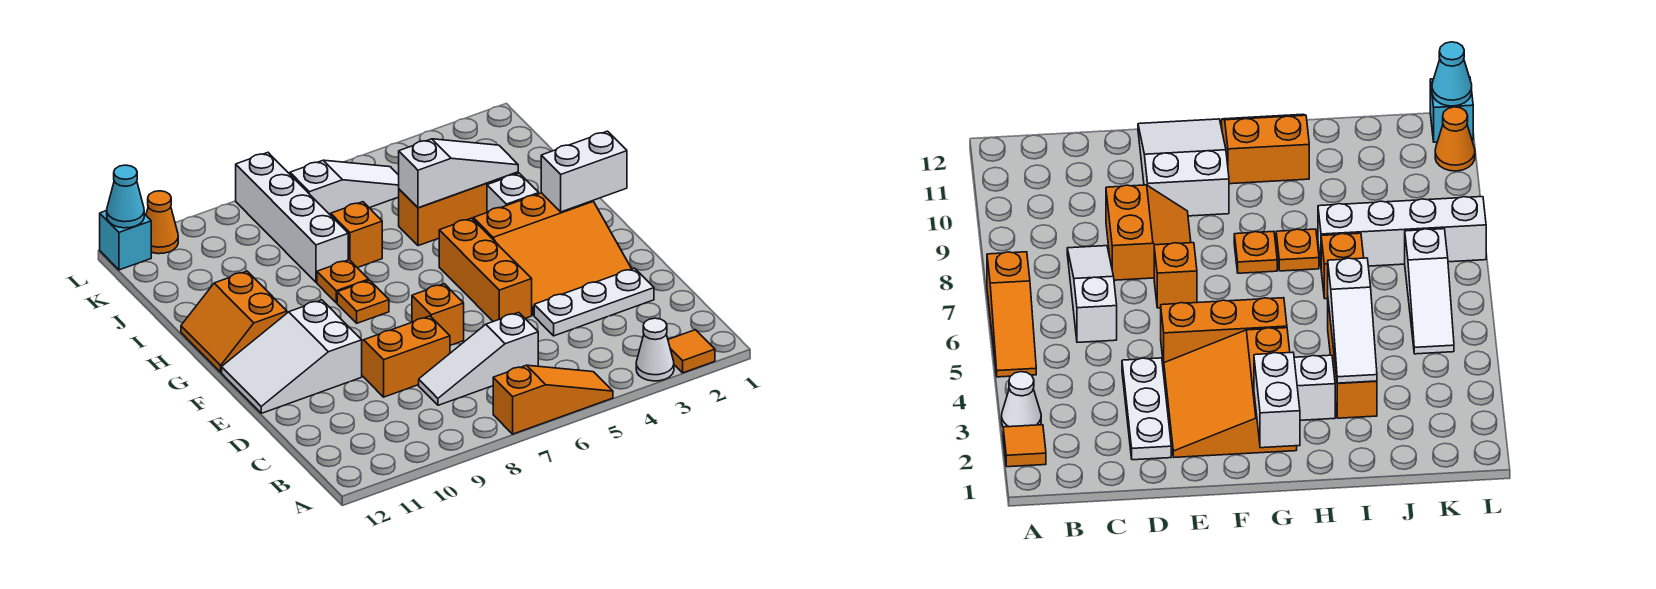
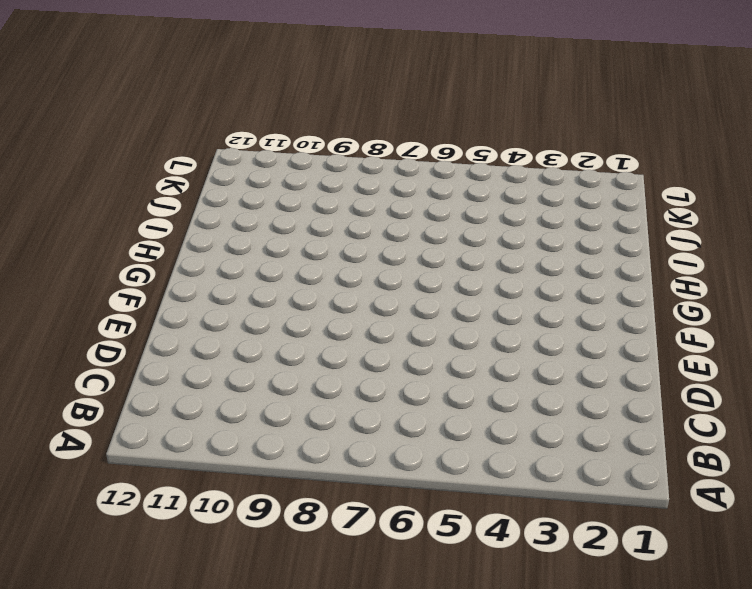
none -> orange tile A2 level 1
none -> white cone A3 level 1
none -> orange slope A5:A7 level 1 top 7

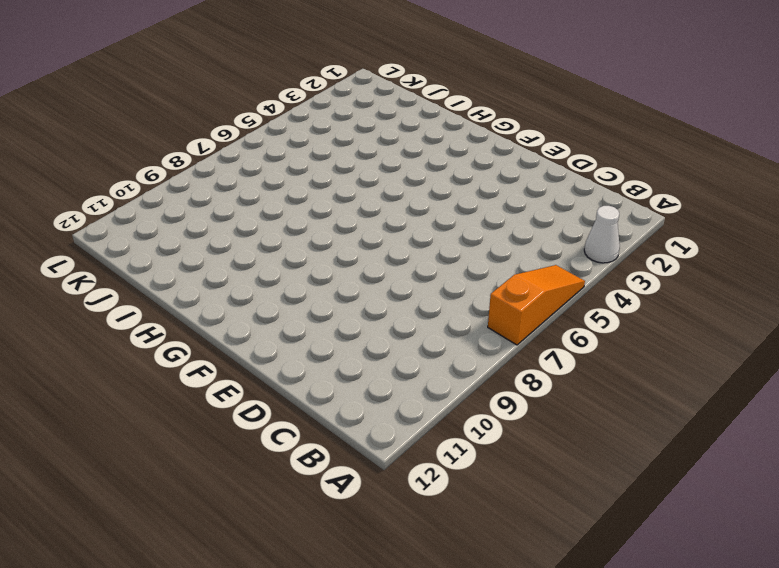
none -> orange tile A2 level 1
none -> white slope C6:C8 level 1 top 6
none -> white plate D2:D4 level 1

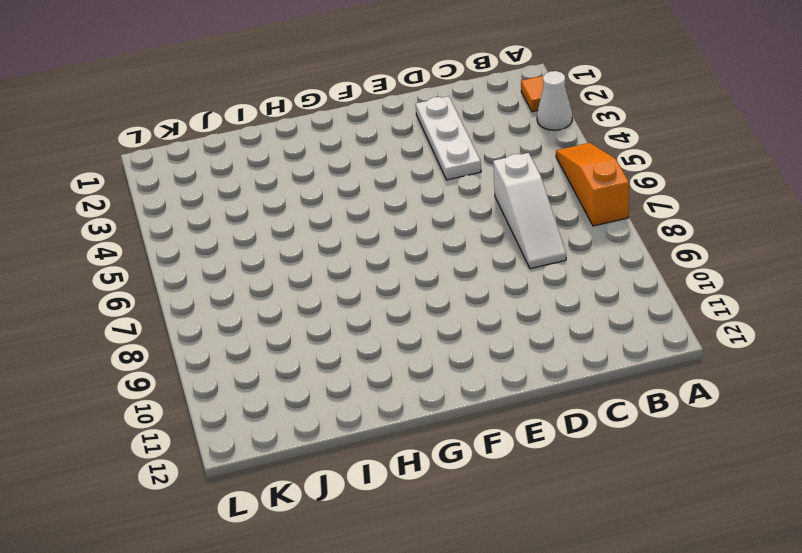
none -> orange slope D8:E9 level 1 top D
none -> orange slope E2:G4 level 1 top G
none -> orange brick E5:G5 level 1

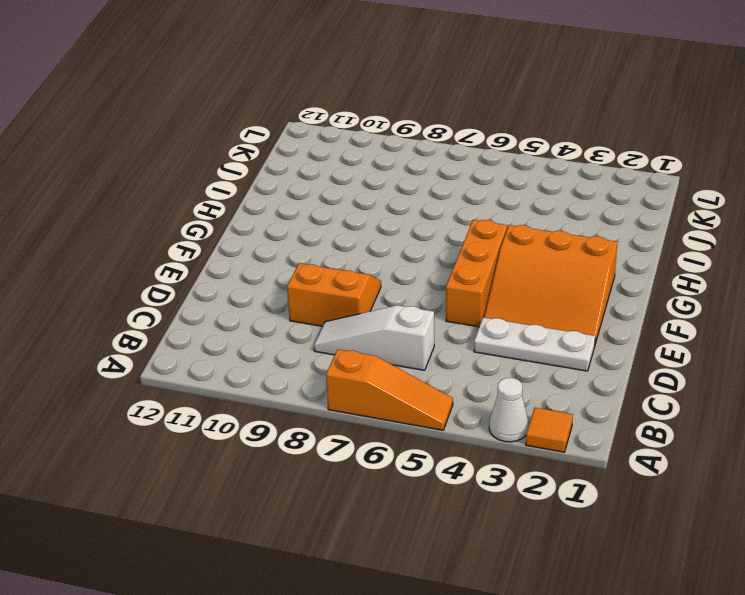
none -> orange brick E7 level 1
none -> white slope E10:F12 level 1 top 10
none -> orange plate G8 level 1

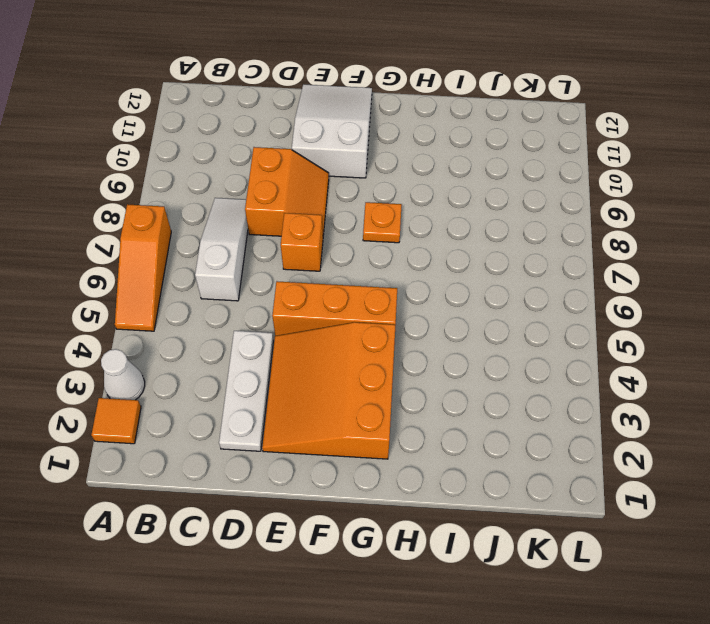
none -> orange slope G11:H12 level 1 top 11
none -> white brick H3 level 1
none -> orange plate H8 level 1

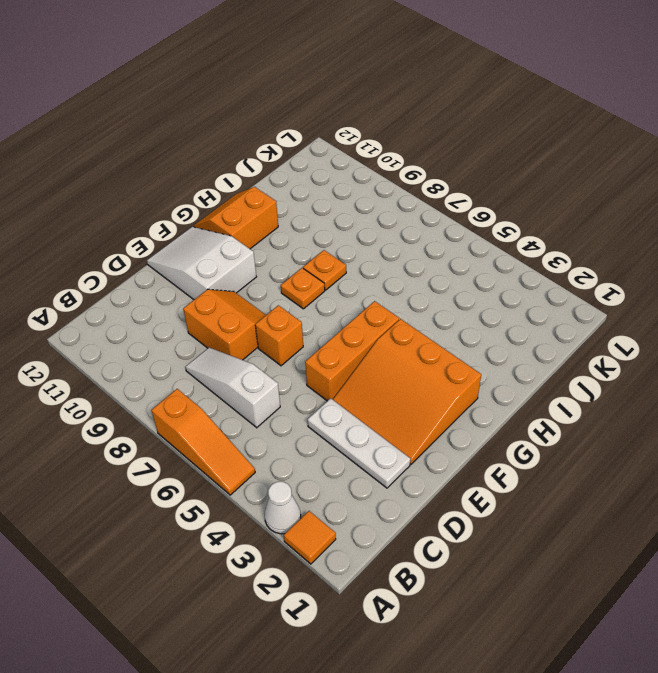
none -> white brick H3 level 1
none -> orange brick I3:I5 level 1
none -> orange brick I7 level 1

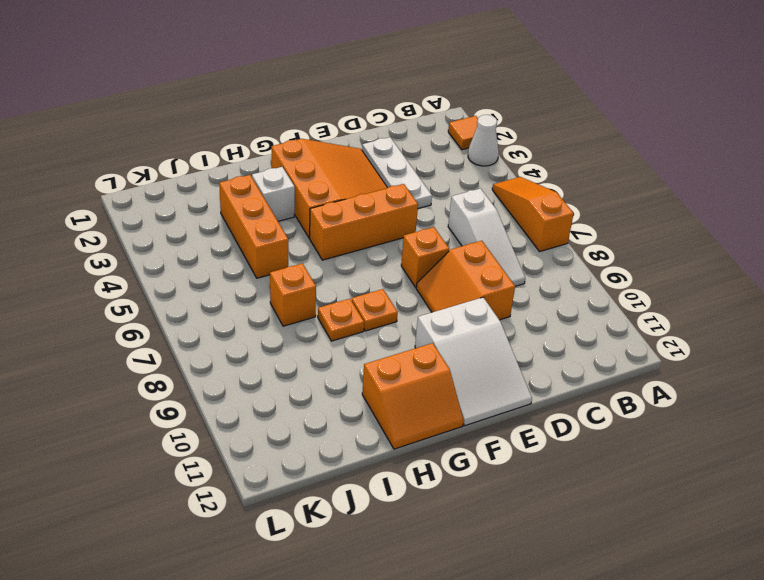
none -> white brick I8:L8 level 1
none -> white slope K5:K7 level 1 top 7
none -> orange cone L11 level 1

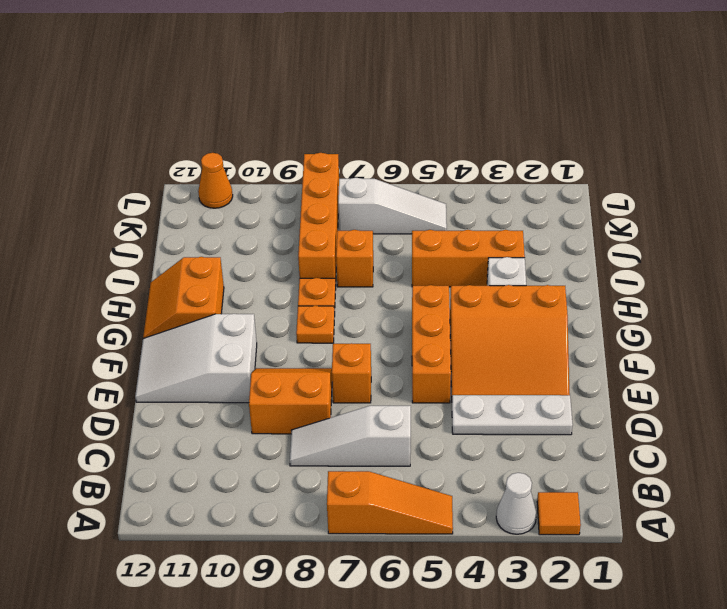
orange brick I8:L8 level 1 -> white brick I8:L8 level 1
none -> cyan brick L12 level 1
none -> white brick G1:G2 level 2
none -> white slope I3:I5 level 2 top 5

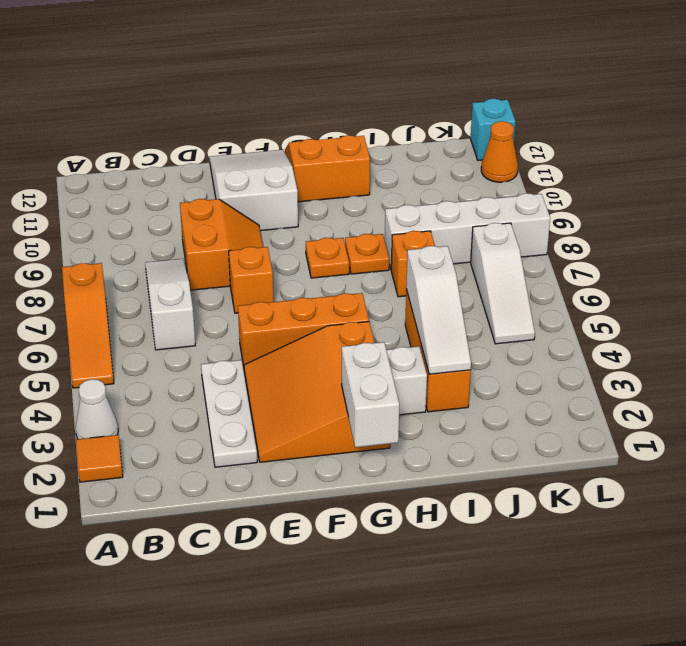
none -> cyan cone L12 level 2

